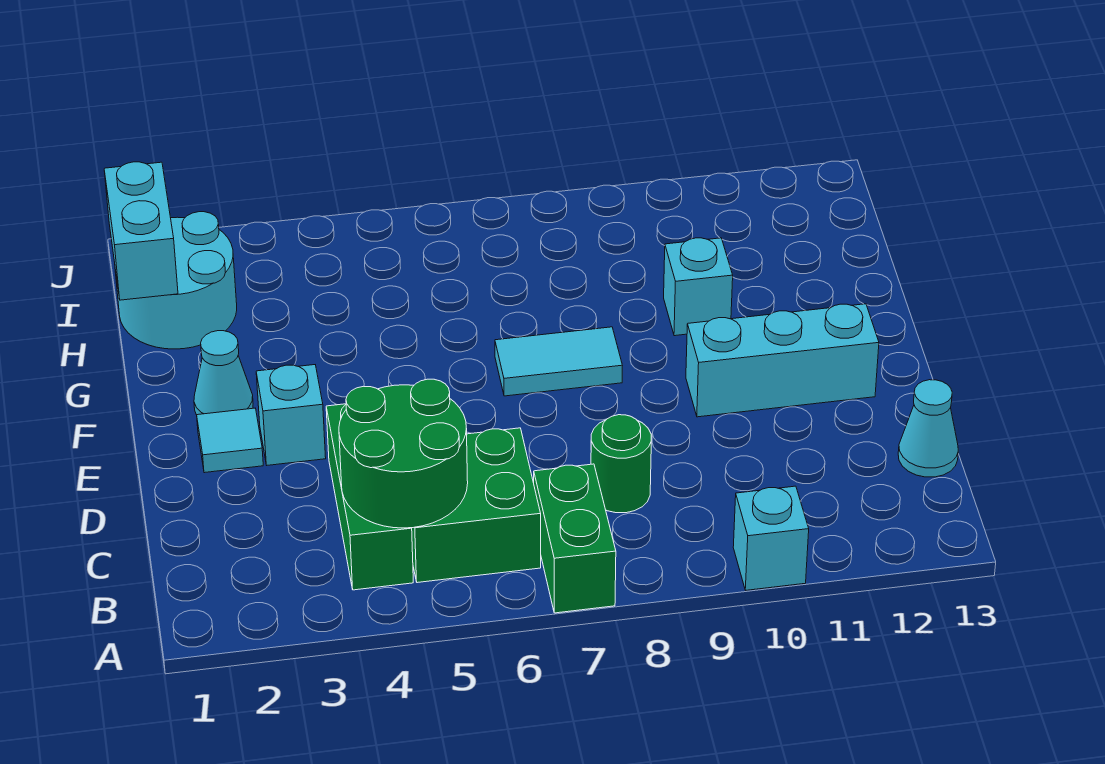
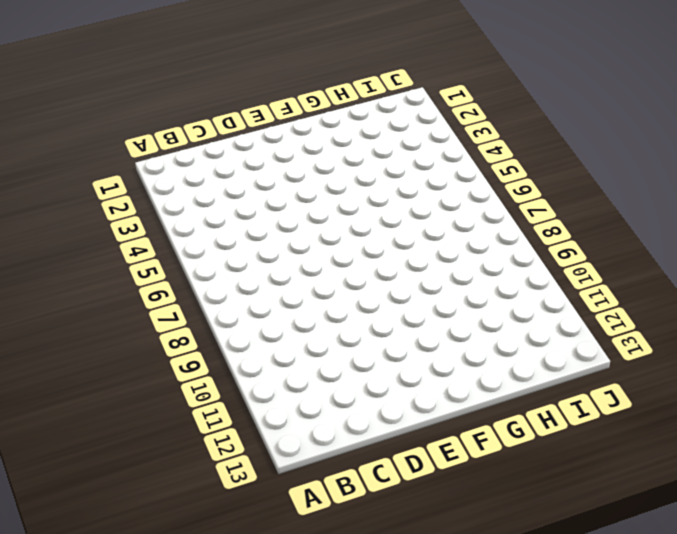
none -> green brick A7:B7 level 1
none -> cyan brick A10 level 1
none -> green brick B4:D4 level 1

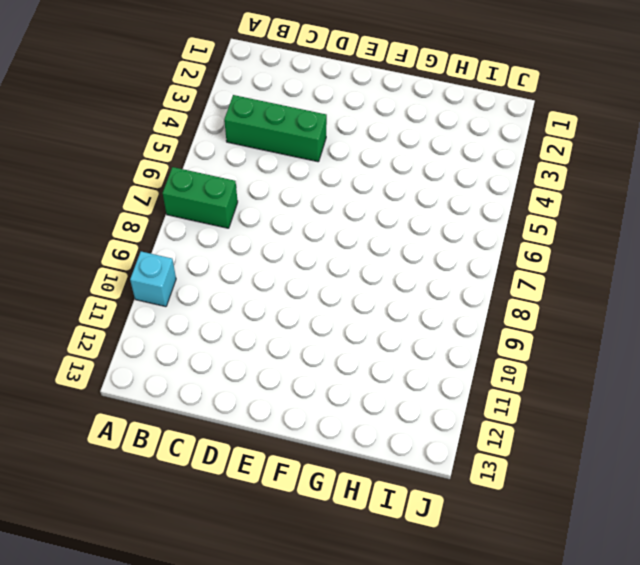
none -> green brick B5:C6 level 1
none -> green round brick C8 level 1
none -> cyan cone C13 level 1

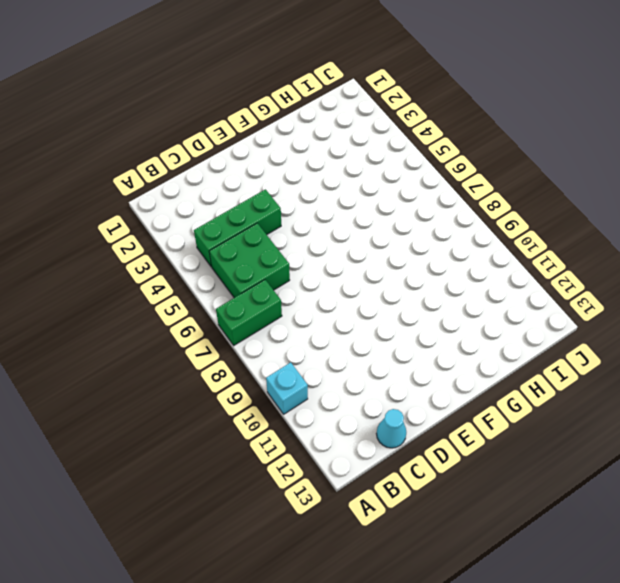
none -> green round brick C8 level 1
none -> cyan tile E2 level 1
none -> cyan brick E3 level 1

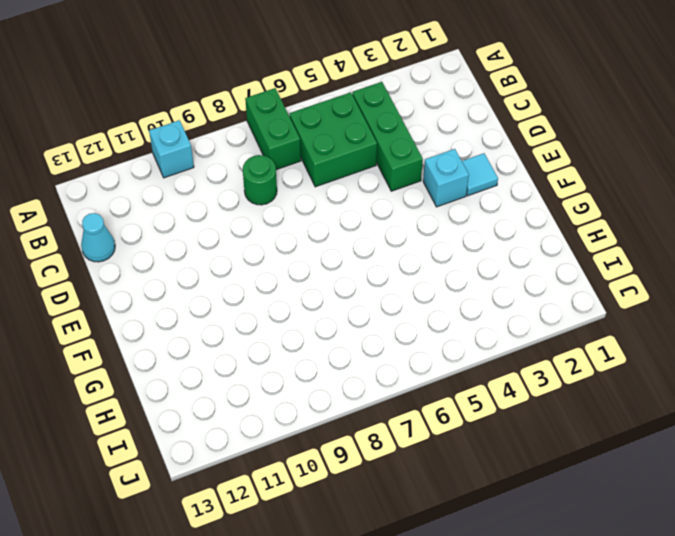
none -> cyan brick E10:E12 level 1
none -> cyan cone F2 level 1
none -> cyan tile F7:F8 level 1

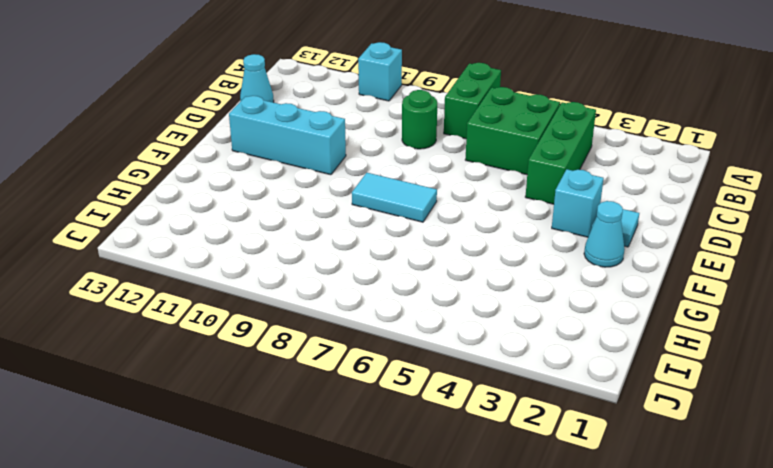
none -> cyan brick G10 level 1
none -> cyan round brick H1:I2 level 1
none -> green round brick B4:C5 level 2

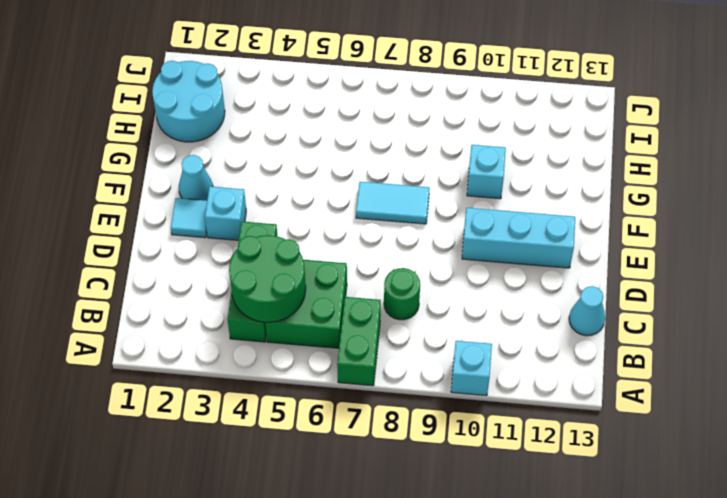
none -> cyan brick H1:I1 level 2

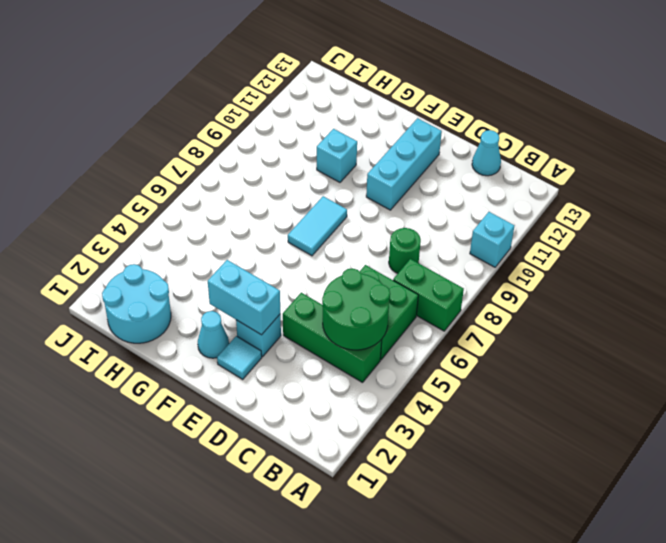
cyan brick E3:F3 level 2 -> cyan brick H1:I1 level 2

